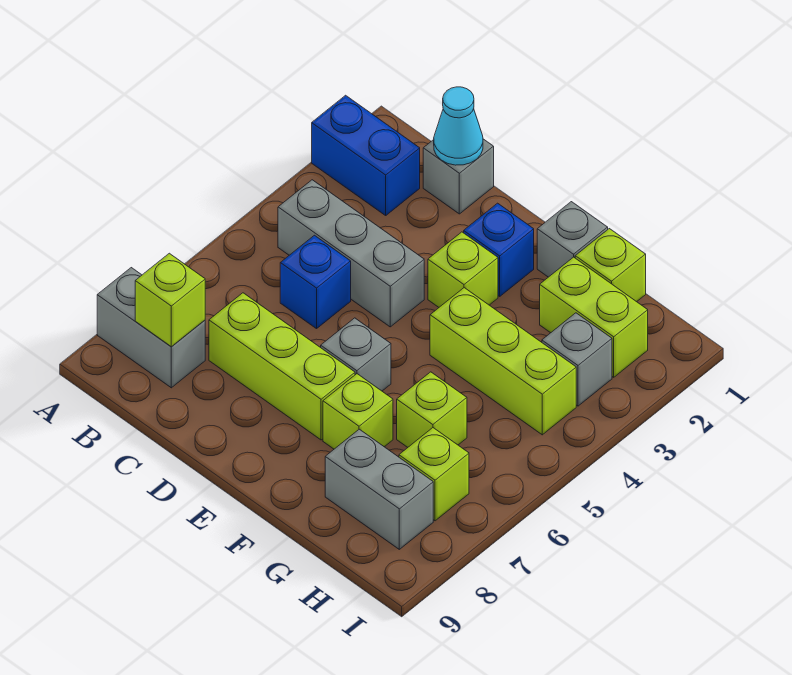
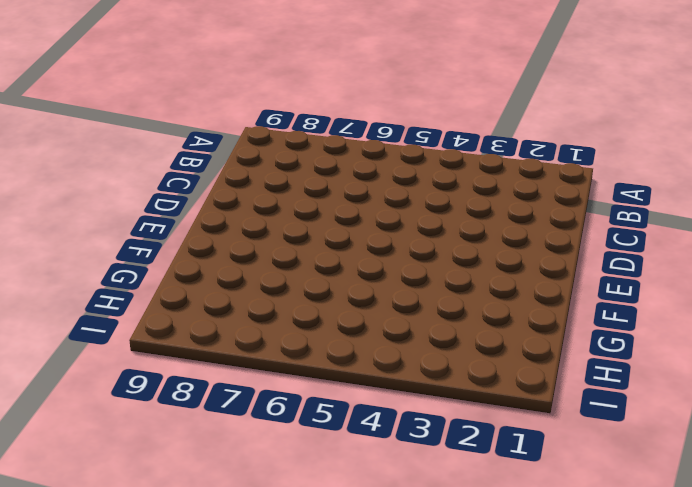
none -> blue brick A2:B2 level 1
none -> grey brick A8:B8 level 1
none -> grey brick B4:D4 level 1

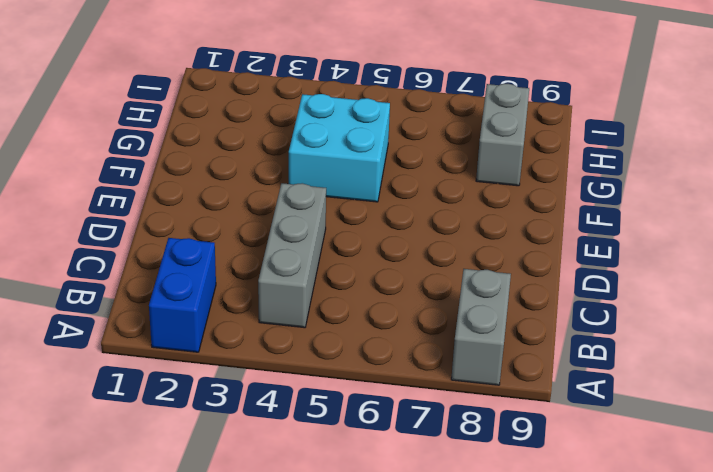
cyan brick F4:G5 level 1 -> lime brick F4:H4 level 1
none -> grey brick C1 level 1
none -> blue brick C5 level 1
none -> lime brick C7:E7 level 1

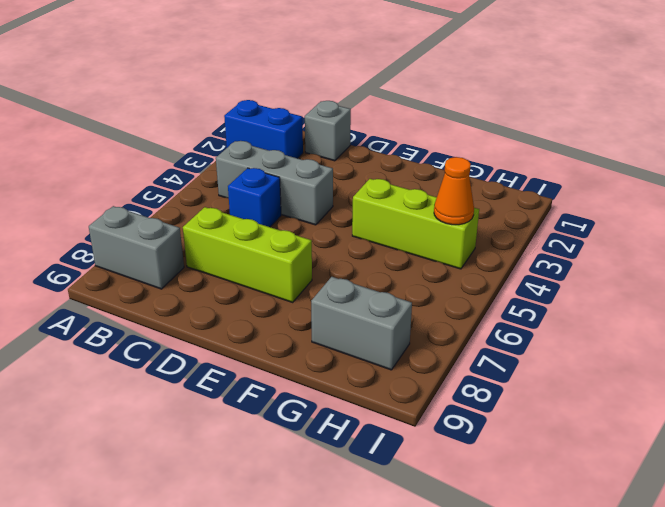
orange cone H4 level 2 -> none
none -> blue brick E2 level 1
none -> lime brick E3 level 1
none -> grey brick E6 level 1

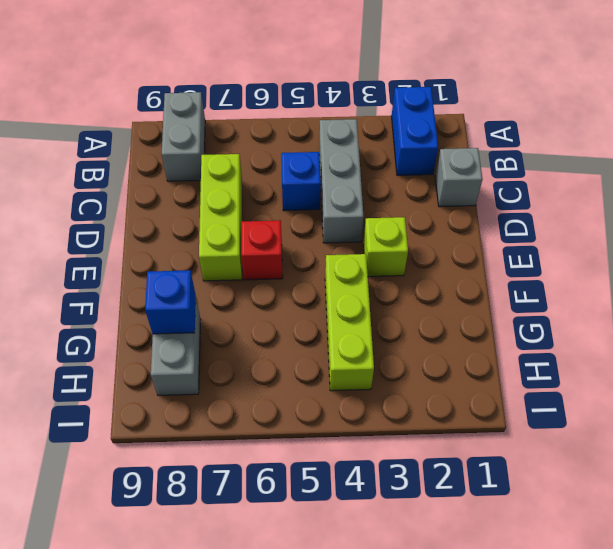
red brick E6 level 1 -> grey brick E6 level 1
blue brick G8 level 2 -> blue brick E2 level 1
none -> grey brick F1 level 1
none -> lime brick F7 level 1
none -> lime brick G1 level 1

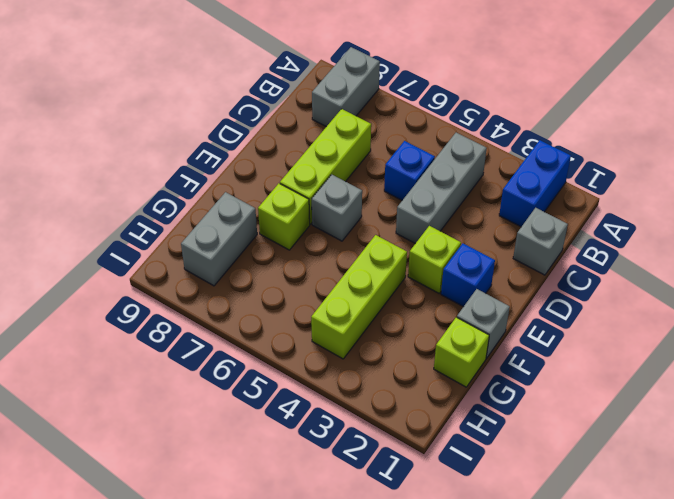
none -> lime brick G2:H2 level 1
none -> lime brick G6 level 1
none -> grey brick H3 level 1

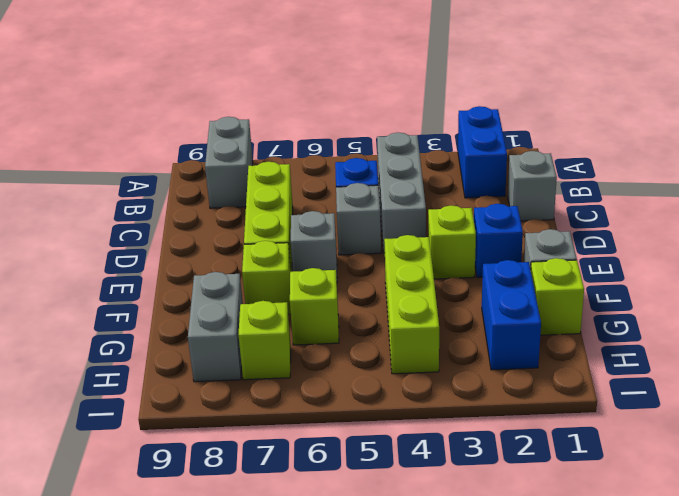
grey brick D5 level 1 -> grey brick H3 level 1
blue brick G2:H2 level 1 -> lime brick G2:H2 level 1
none -> lime brick B8 level 2
none -> cyan cone C1 level 2

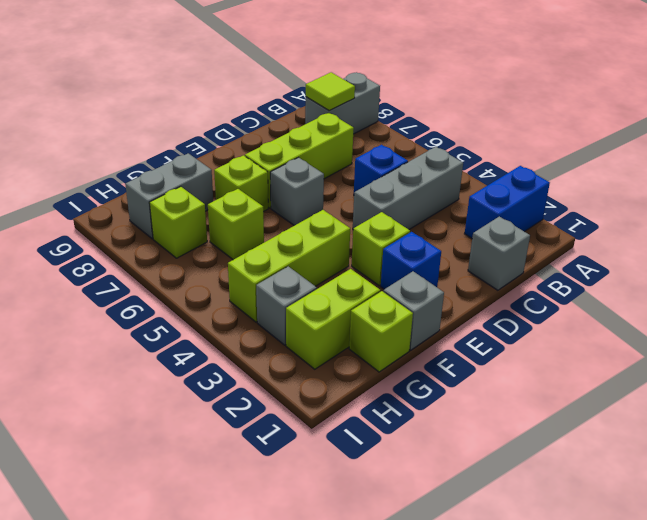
lime tile B8 level 2 -> lime brick B8 level 2
none -> cyan cone C1 level 2

